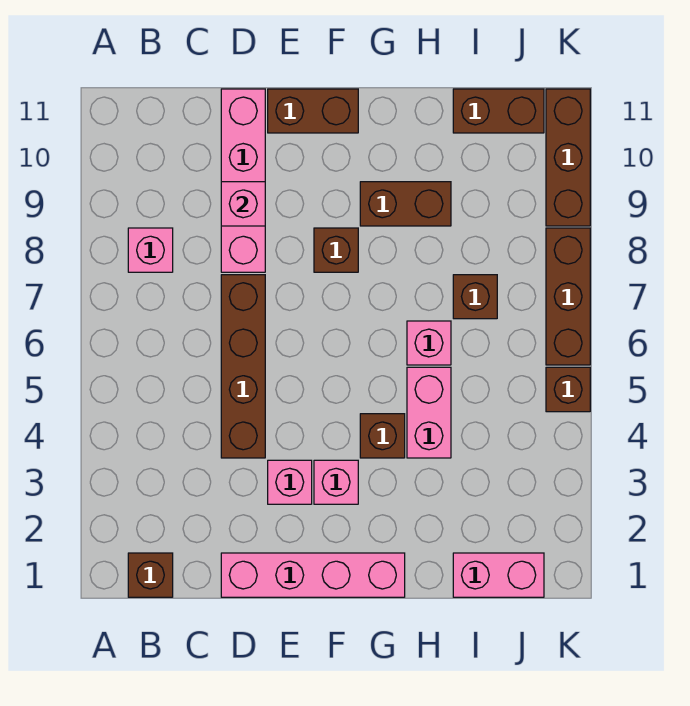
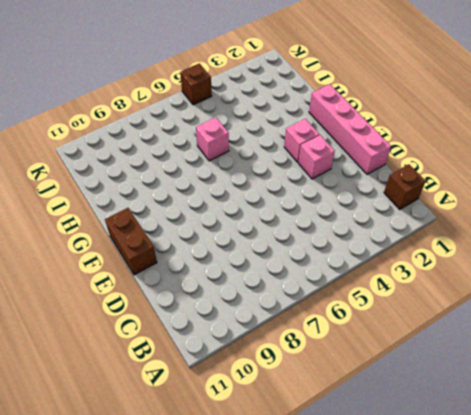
none -> pink brick B8 level 1
none -> brown brick D4:D7 level 1
none -> pink brick D8:D11 level 1

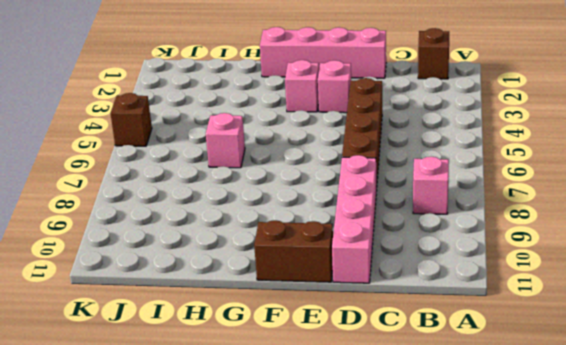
none -> brown brick F8 level 1
none -> brown brick G4 level 1
none -> brown brick G9:H9 level 1

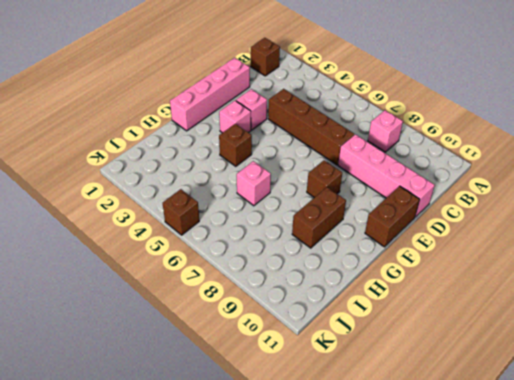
none -> pink brick H4:H5 level 1
none -> pink brick I1:J1 level 1
none -> brown brick I7 level 1

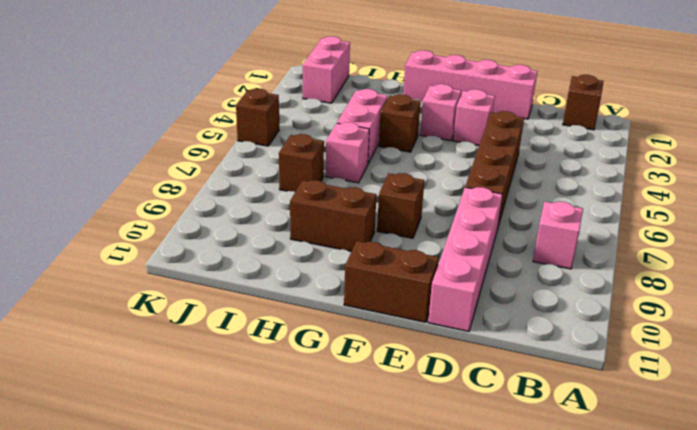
pink brick J1:J2 level 1 -> pink brick I1:J1 level 1
none -> brown brick I11:J11 level 1
none -> brown brick K6:K8 level 1
none -> brown brick K9:K11 level 1

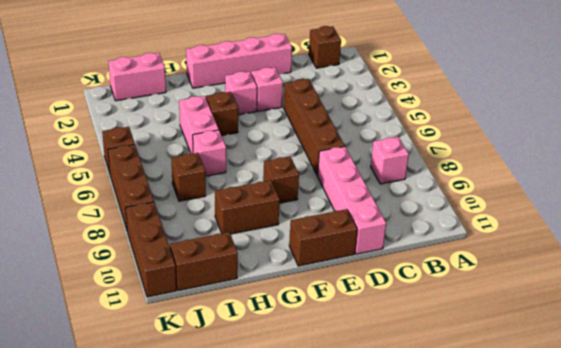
none -> pink brick D9 level 2

